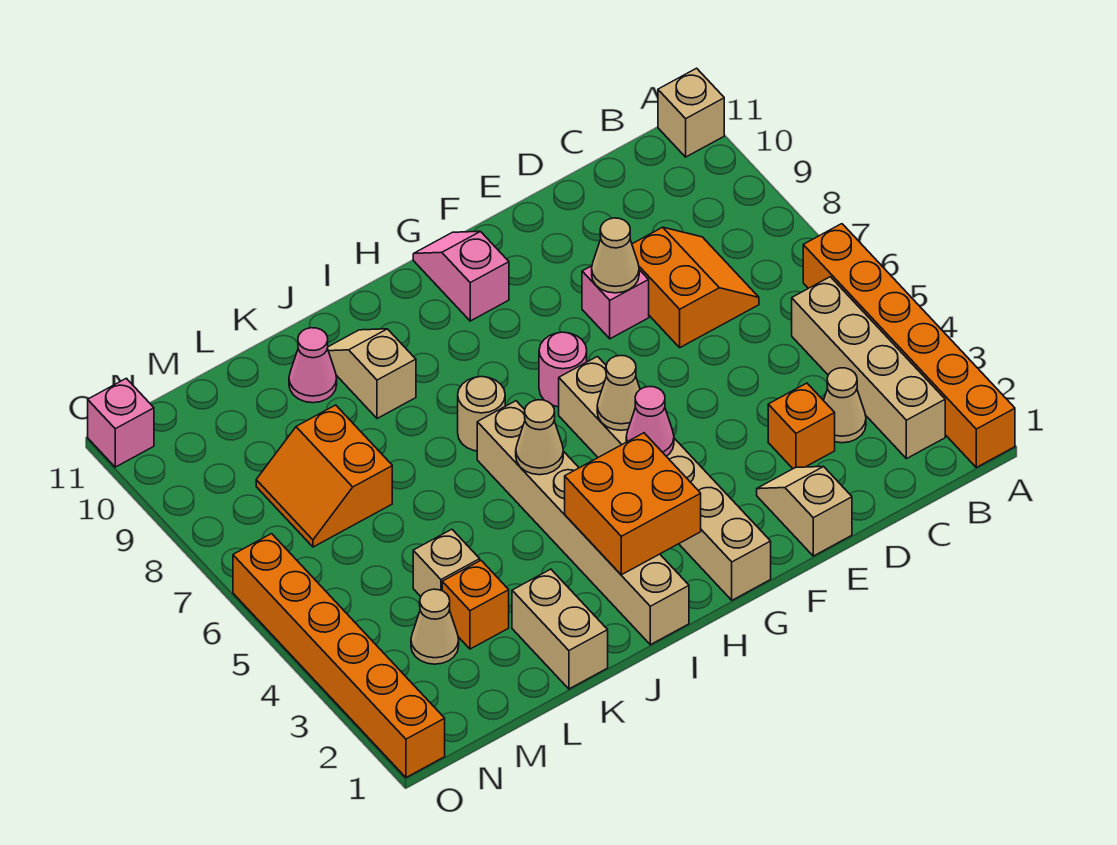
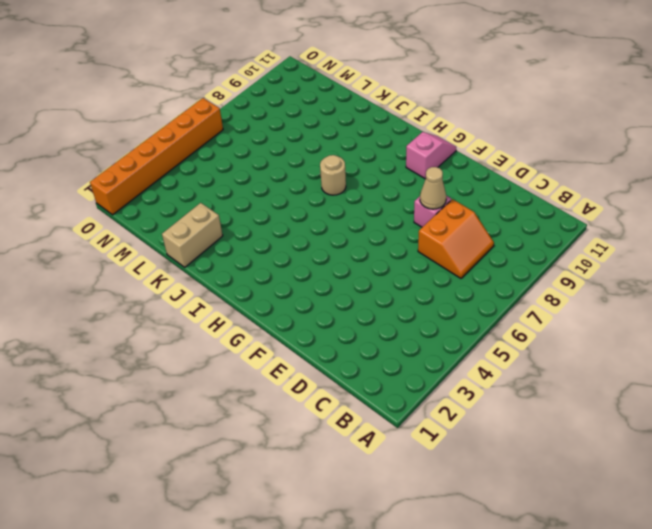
none -> orange brick A1:A6 level 1
none -> tan brick A11 level 1
none -> tan brick B2:B5 level 1

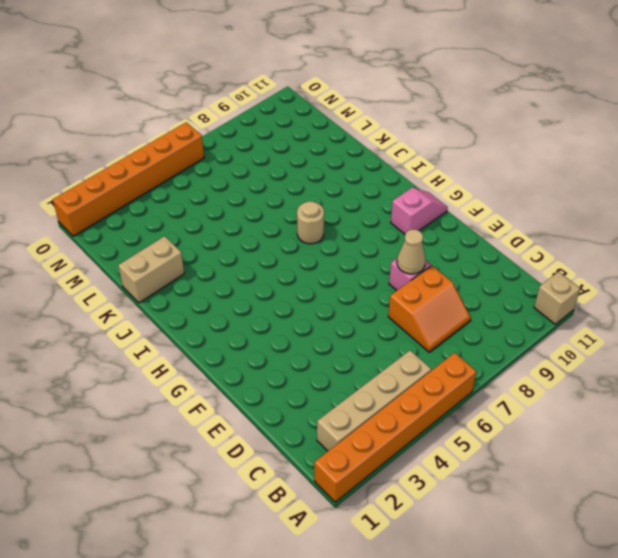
none -> tan cone C3 level 1
none -> orange brick D3 level 1
none -> tan slope E1:E2 level 1 top 1

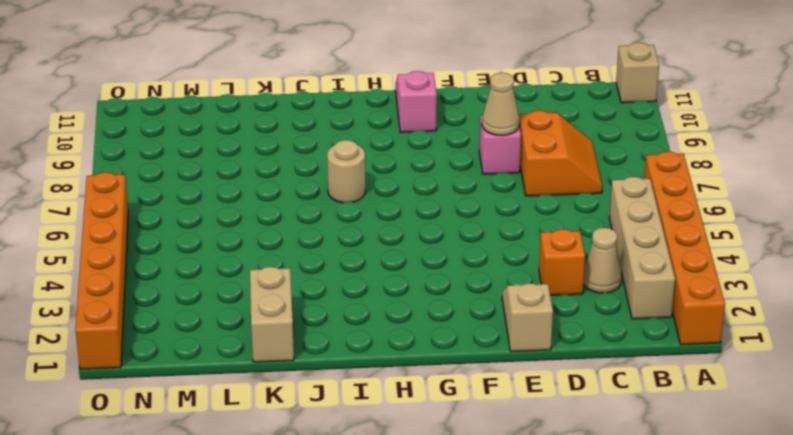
none -> tan brick G1:G6 level 1
none -> pink round brick G7 level 1
none -> tan brick I1:I6 level 1

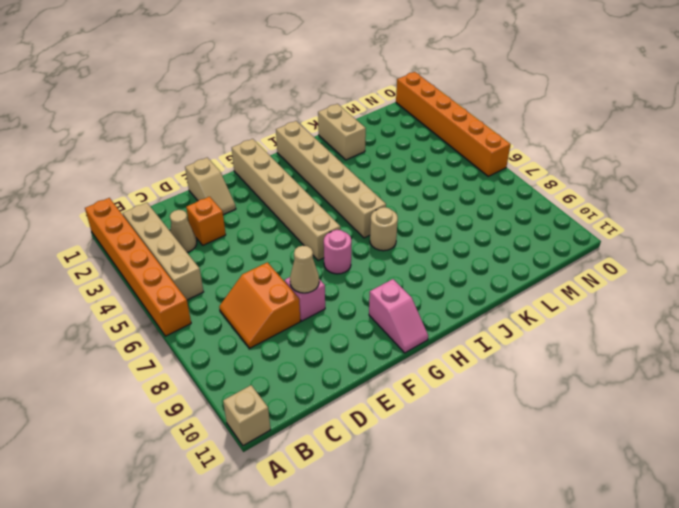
none -> tan slope J9:J10 level 1 top 9
none -> pink cone K10 level 1
none -> orange brick L3 level 1

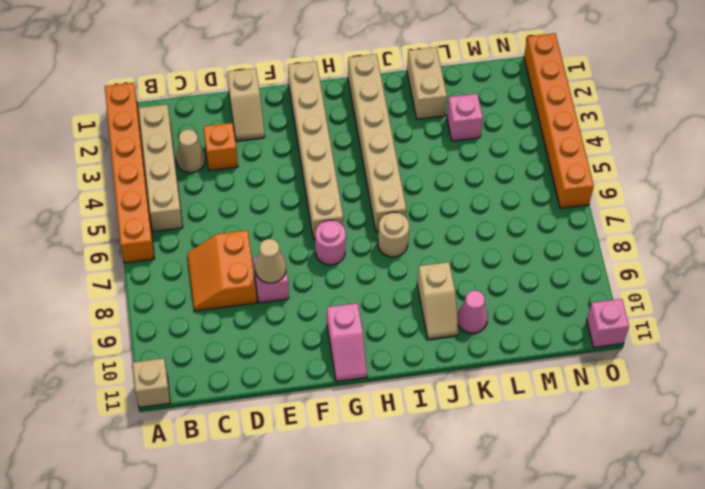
pink brick L3 level 1 -> orange brick L3 level 1
none -> tan brick L4 level 1
none -> orange slope L7:M8 level 1 top L
none -> tan cone M3 level 1

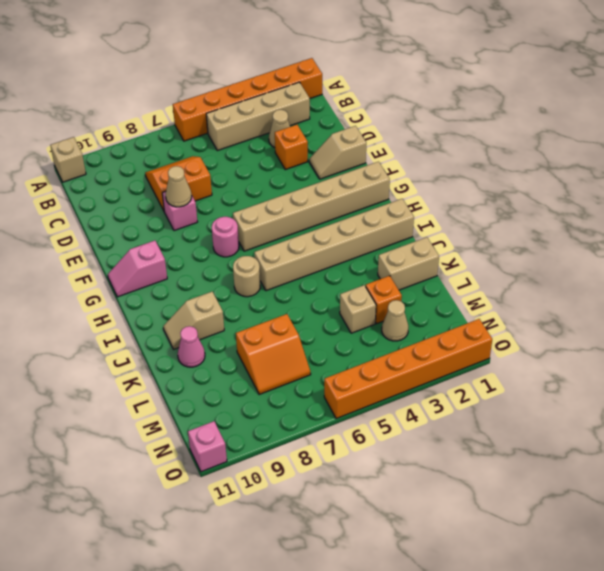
none -> pink cone G4 level 2
none -> tan cone G5 level 2
none -> orange brick H2:I3 level 2

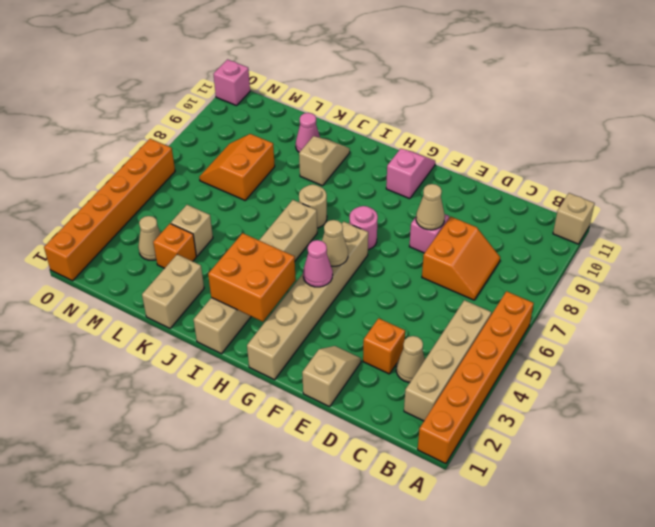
none -> tan cone I5 level 2

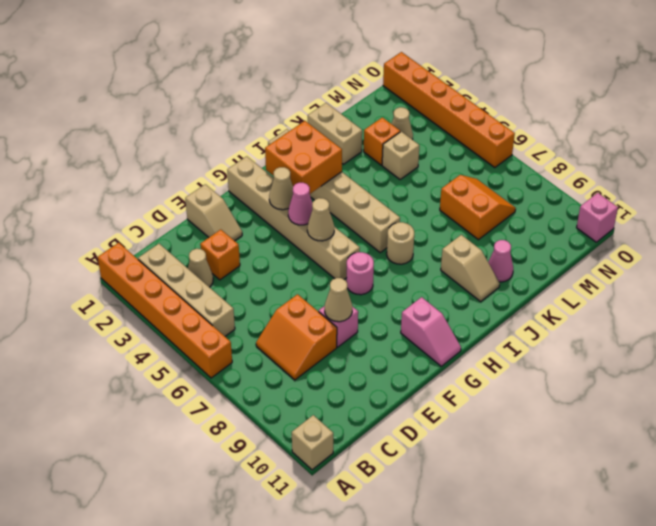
tan cone G3 level 2 -> tan cone I5 level 2

